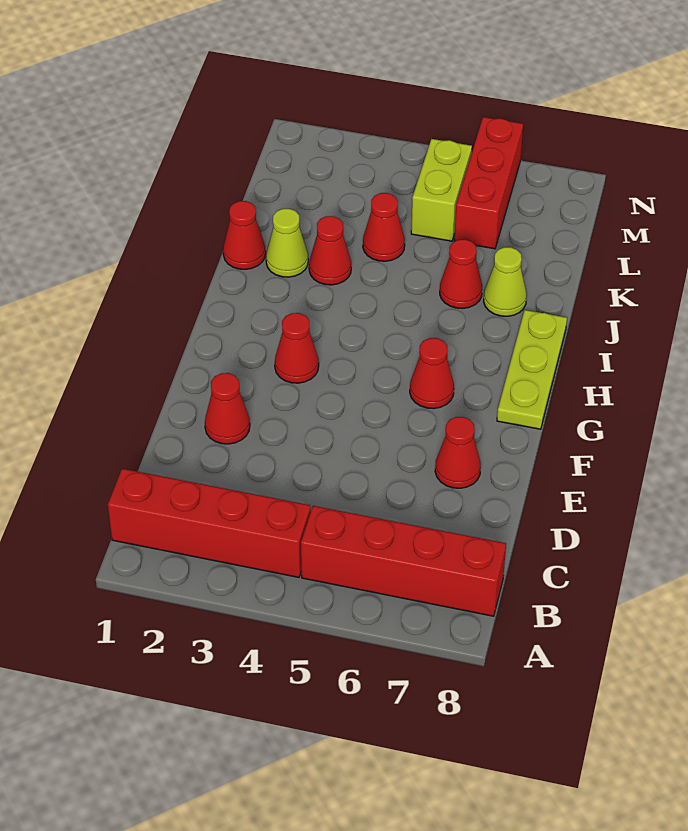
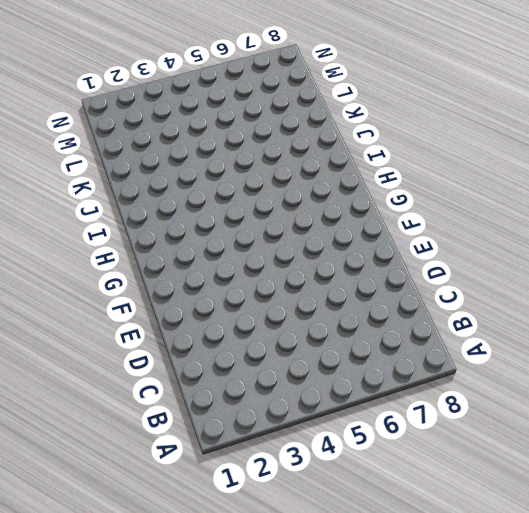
none -> red brick B1:B4 level 1
none -> red brick B5:B8 level 1
none -> red cone E2 level 1

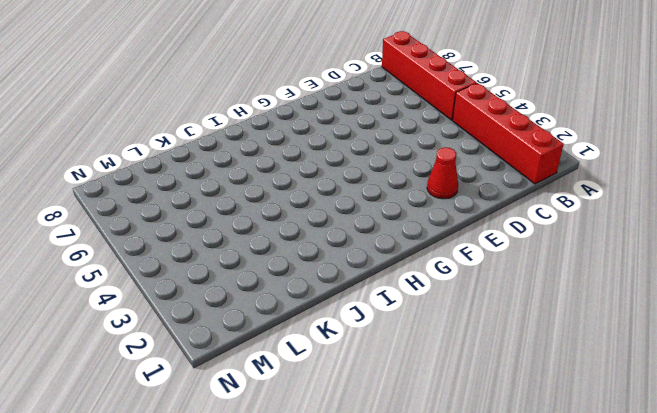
none -> red cone E7 level 1
none -> red cone G3 level 1
none -> red cone G6 level 1

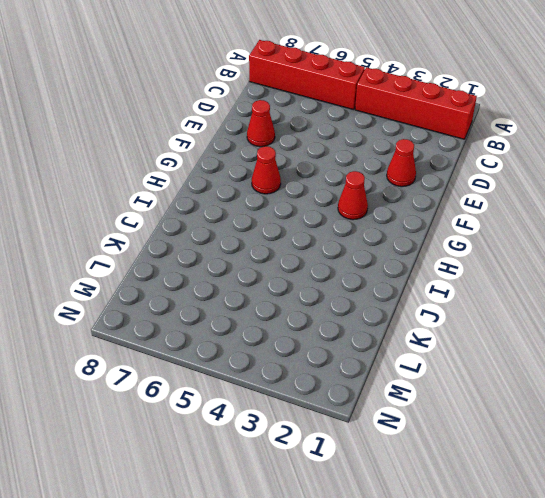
none -> lime plate G8:I8 level 1
none -> red cone J1 level 1
none -> lime cone J2 level 1

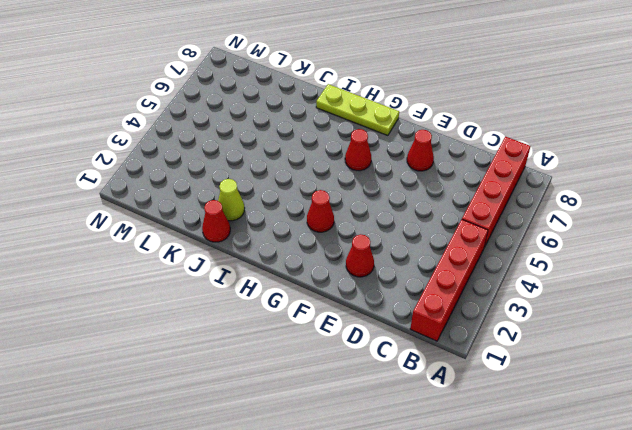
none -> red cone J3 level 1
none -> red cone J6 level 1
none -> lime cone J7 level 1

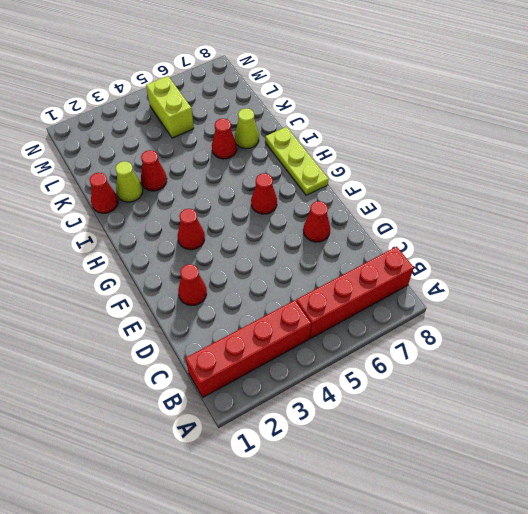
none -> red cone K4 level 1
none -> red brick L6:N6 level 1

